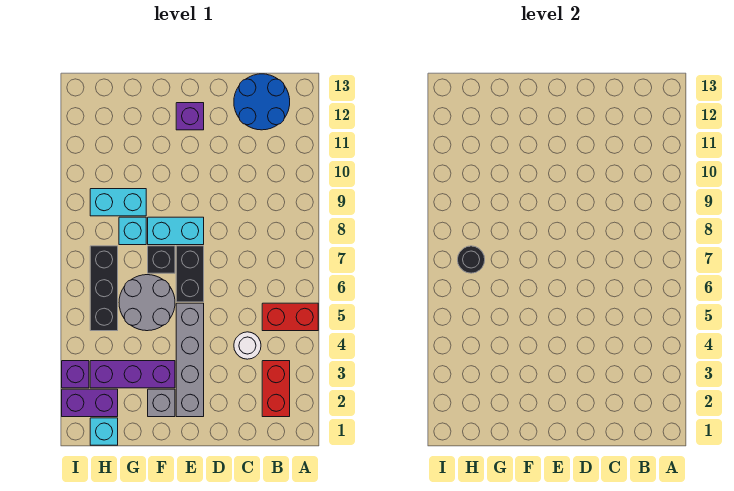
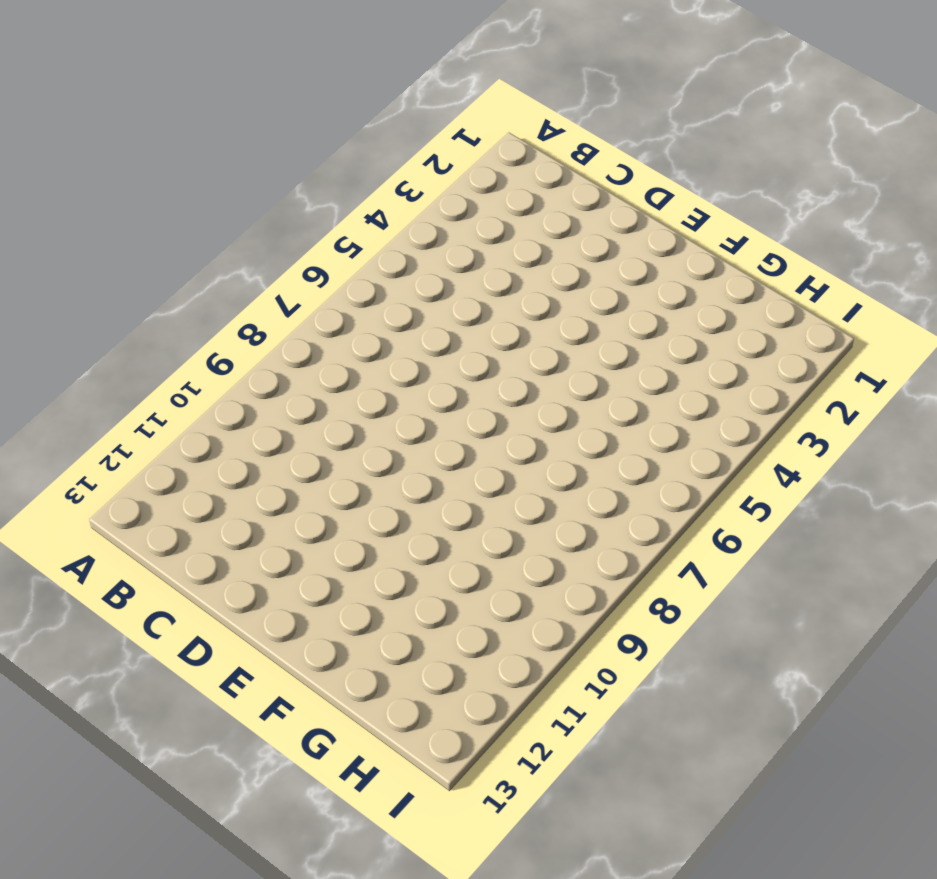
none -> red brick A5:B5 level 1
none -> red brick B2:B3 level 1
none -> blue round brick B12:C13 level 1

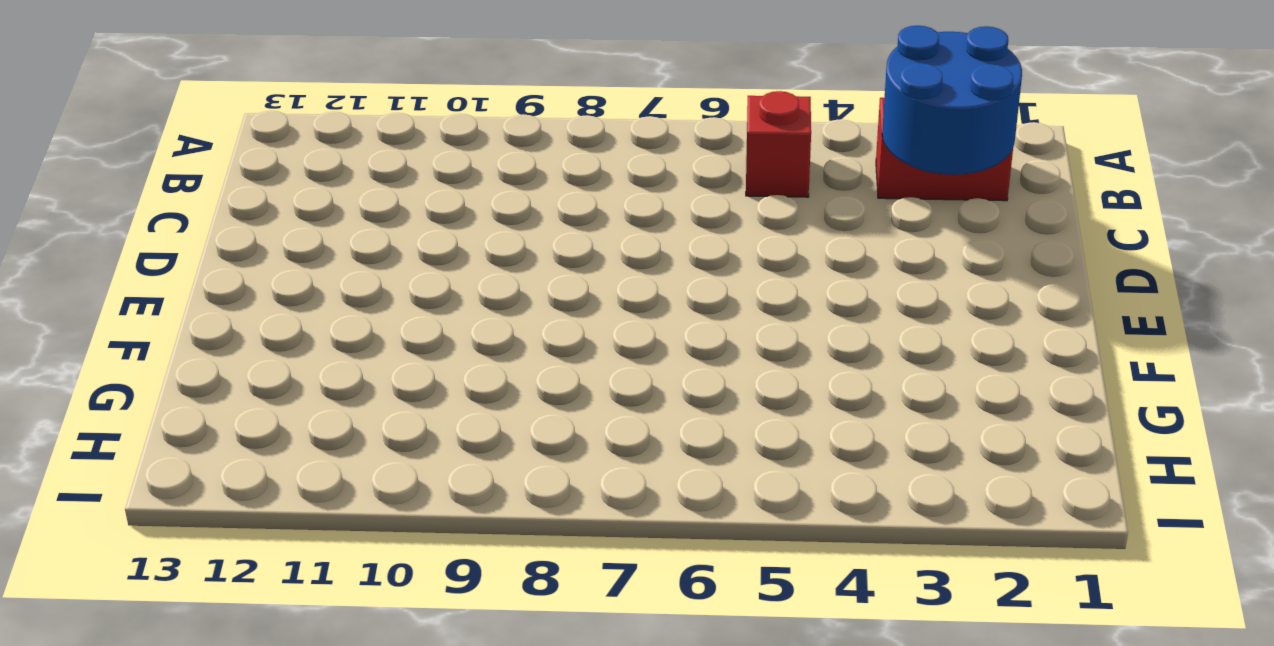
blue round brick B2:C3 level 2 -> blue round brick B12:C13 level 1
red brick B5 level 1 -> red brick A5:B5 level 1
none -> white round brick C4 level 1
none -> grey brick E2:E5 level 1
none -> black brick E6:E7 level 1

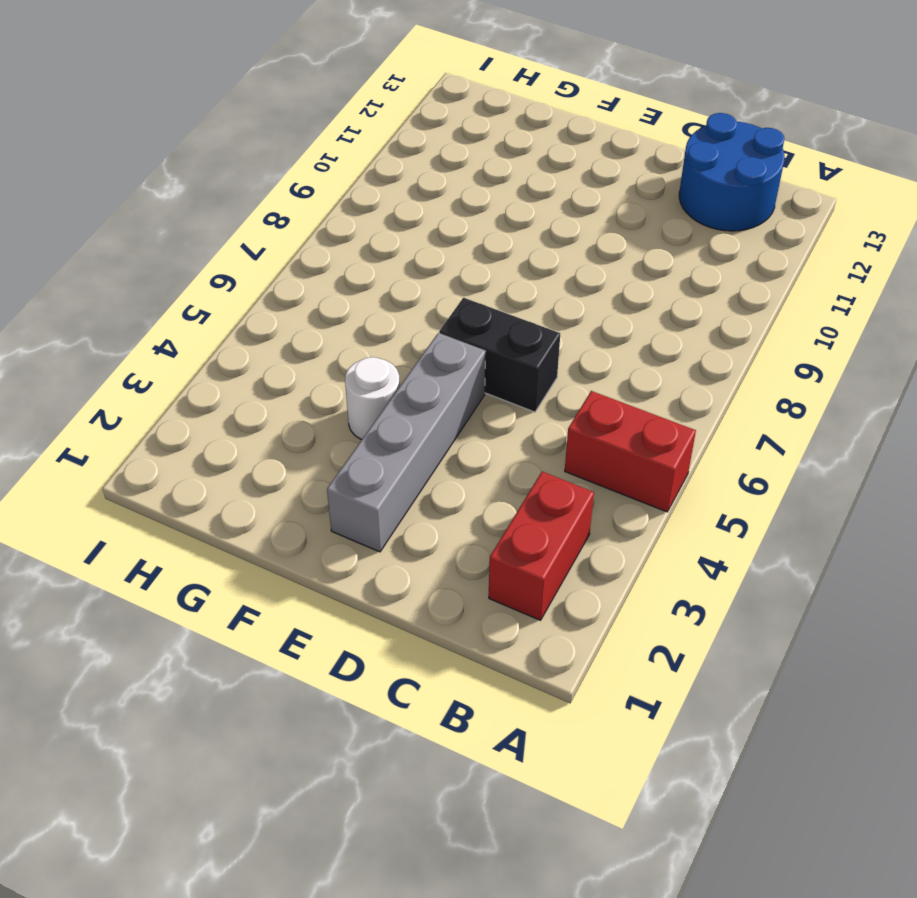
black brick D6:E6 level 1 -> black brick E6:E7 level 1
white round brick F4 level 1 -> white round brick C4 level 1
none -> cyan brick E8:F8 level 1
none -> purple brick E12 level 1
none -> grey brick F2 level 1

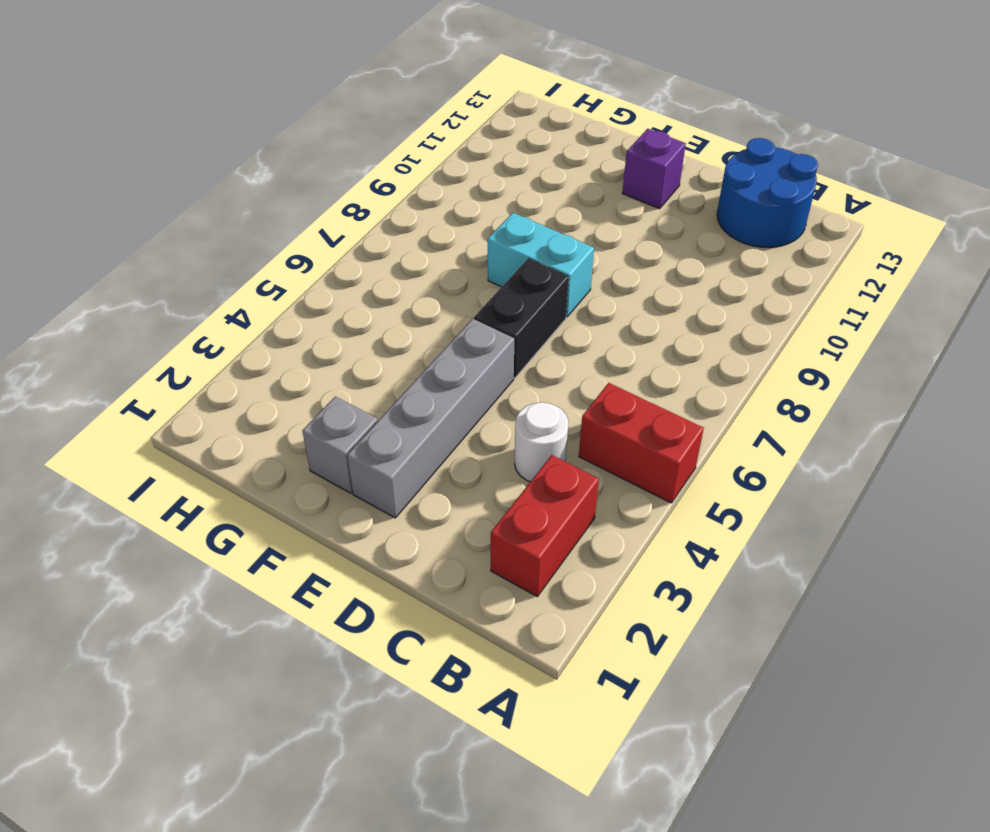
none -> purple brick F3:H3 level 1
none -> grey round brick F5:G6 level 1
none -> black brick F7 level 1

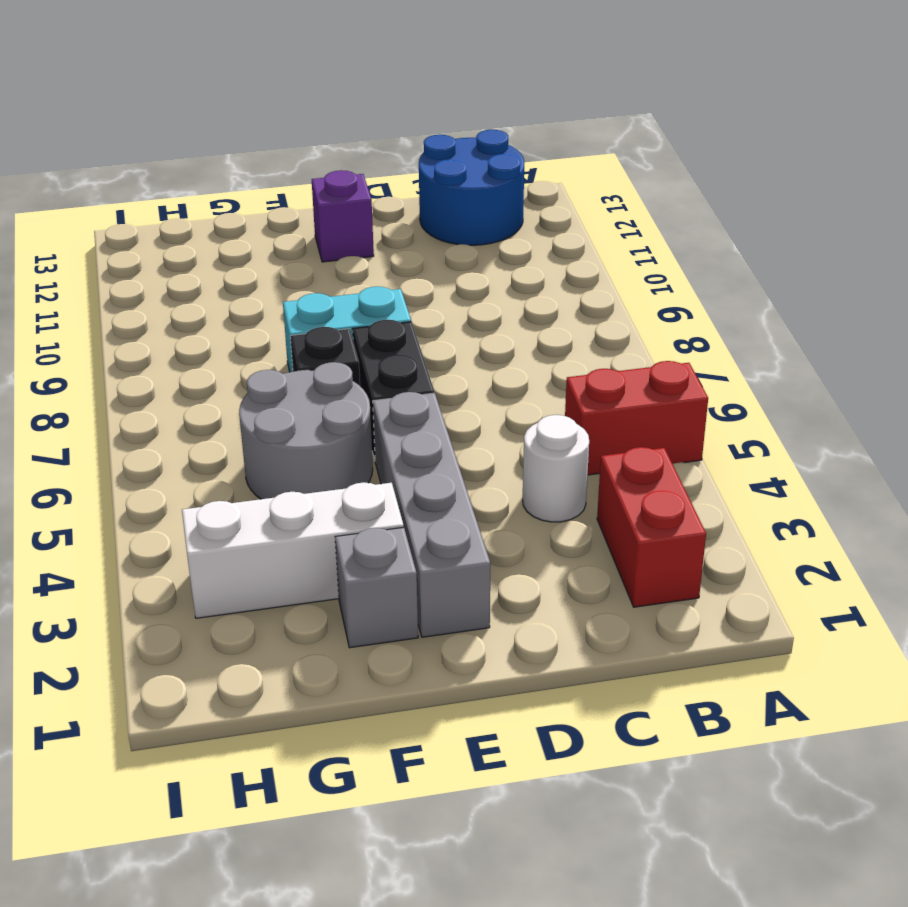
white brick F3:H3 level 1 -> purple brick F3:H3 level 1
none -> cyan brick G8 level 1
none -> cyan brick G9:H9 level 1
none -> cyan brick H1 level 1

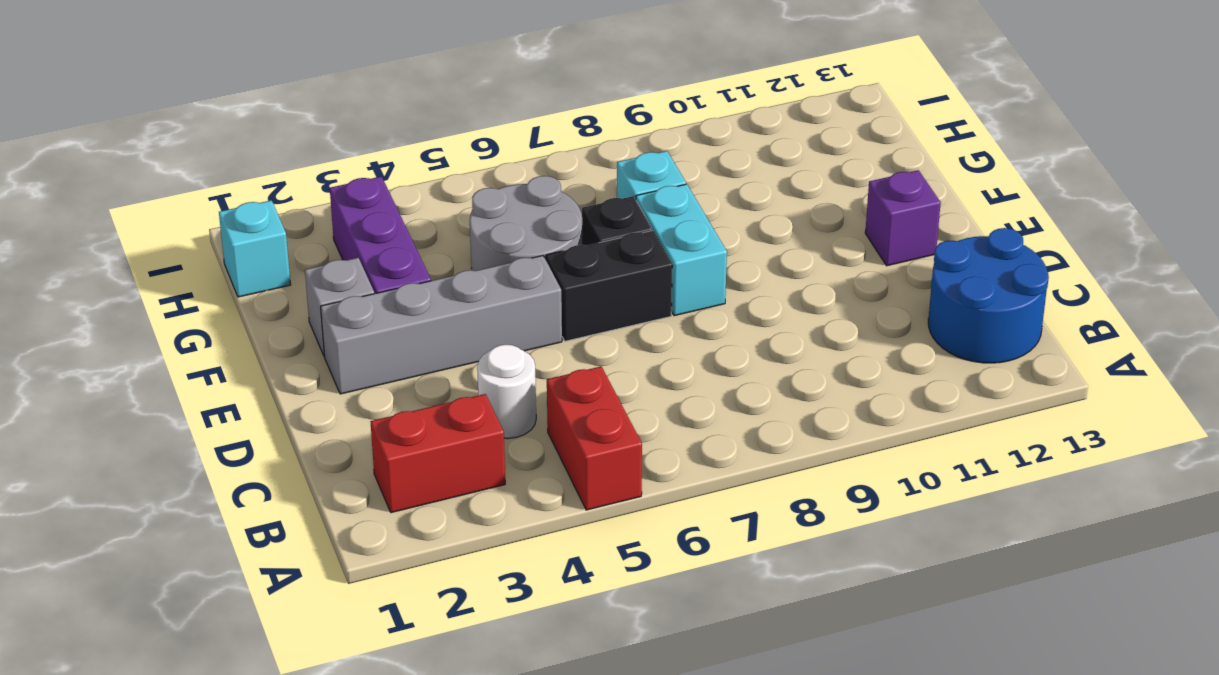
none -> cyan brick G9:H9 level 1
none -> purple brick H2:I2 level 1
none -> black brick H5:H7 level 1

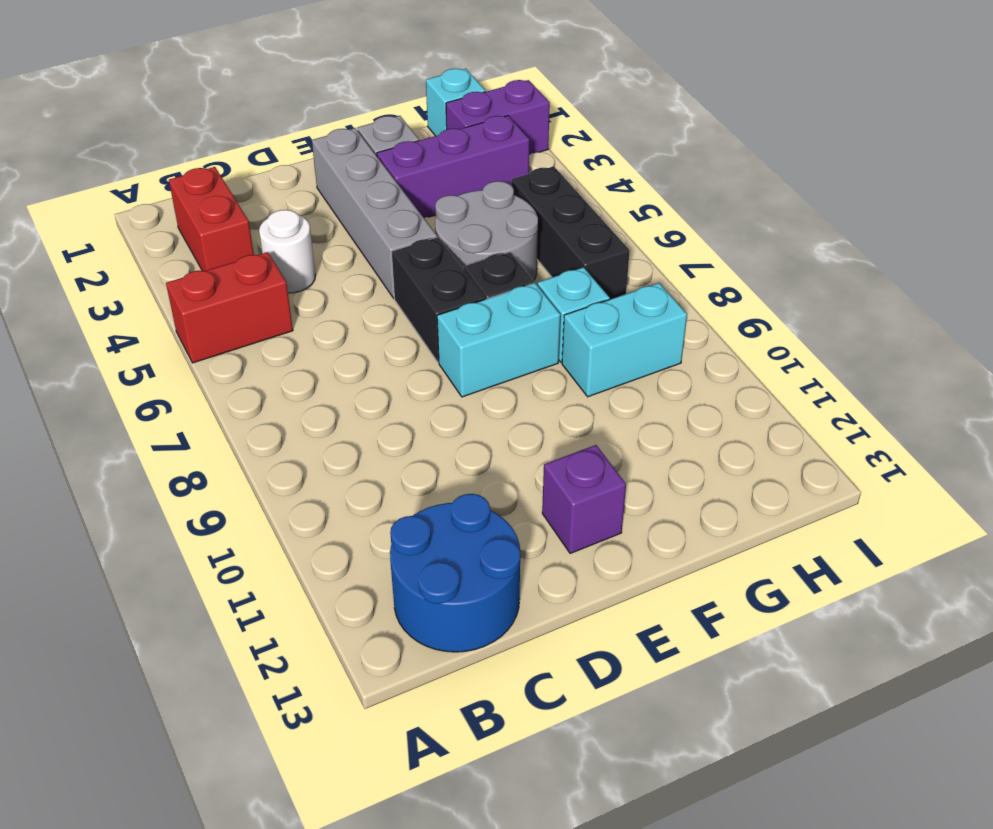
none -> purple brick I3 level 1
none -> black round brick H7 level 2

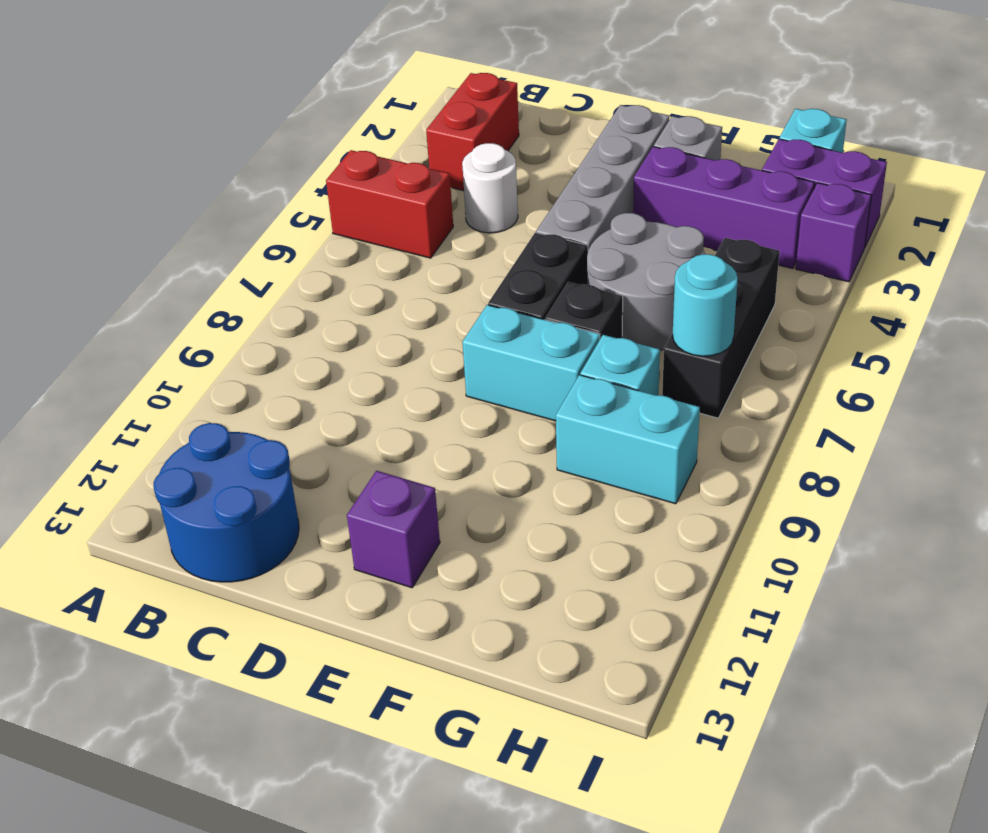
cyan round brick H7 level 2 -> black round brick H7 level 2

